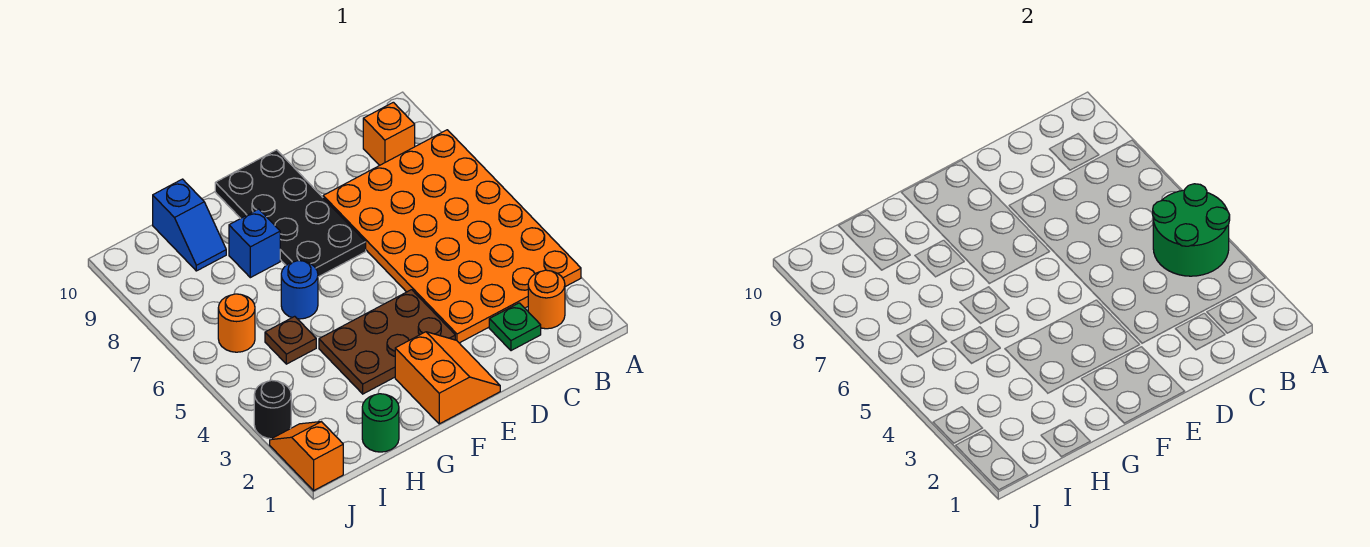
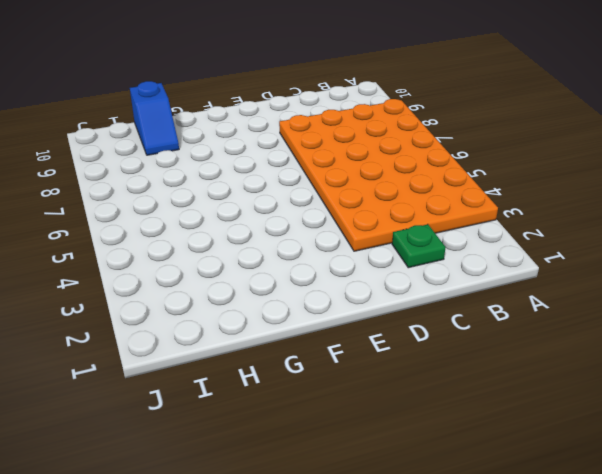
none -> orange round brick B2 level 1
none -> orange brick B9 level 1
none -> orange slope E1:F2 level 1 top F

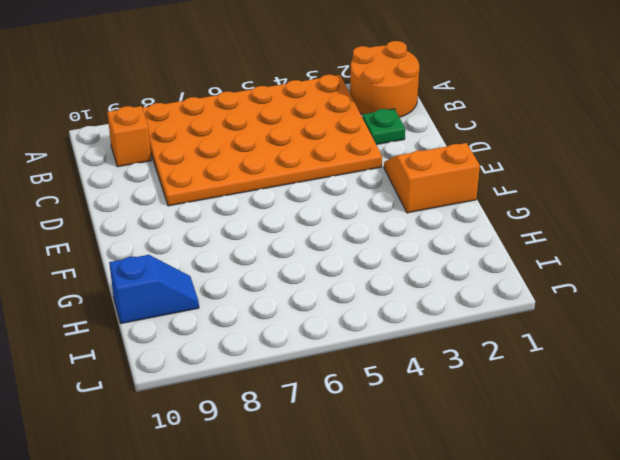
orange round brick A1:B2 level 1 -> orange round brick B2 level 1
none -> brown plate E3:G4 level 1
none -> black plate E7:F10 level 1
none -> blue round brick G6 level 1

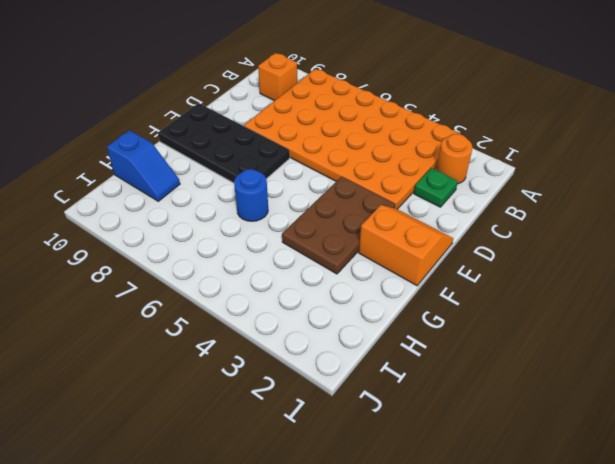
none -> blue brick G8 level 1
none -> green round brick H1 level 1
none -> brown plate H5 level 1

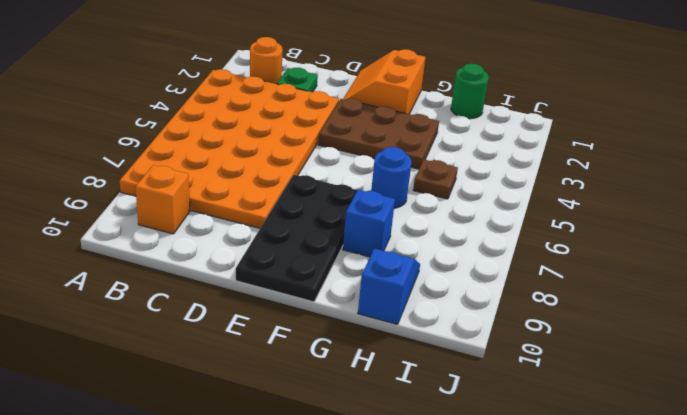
none -> orange round brick I6 level 1
none -> orange slope J1:J2 level 1 top 1
none -> black round brick J3 level 1

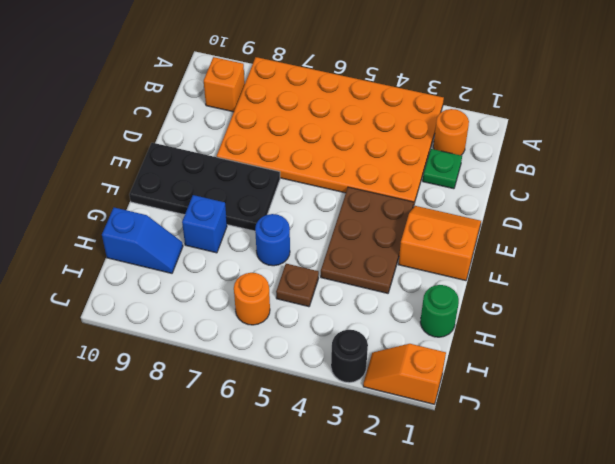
none -> green round brick A4:B5 level 2

